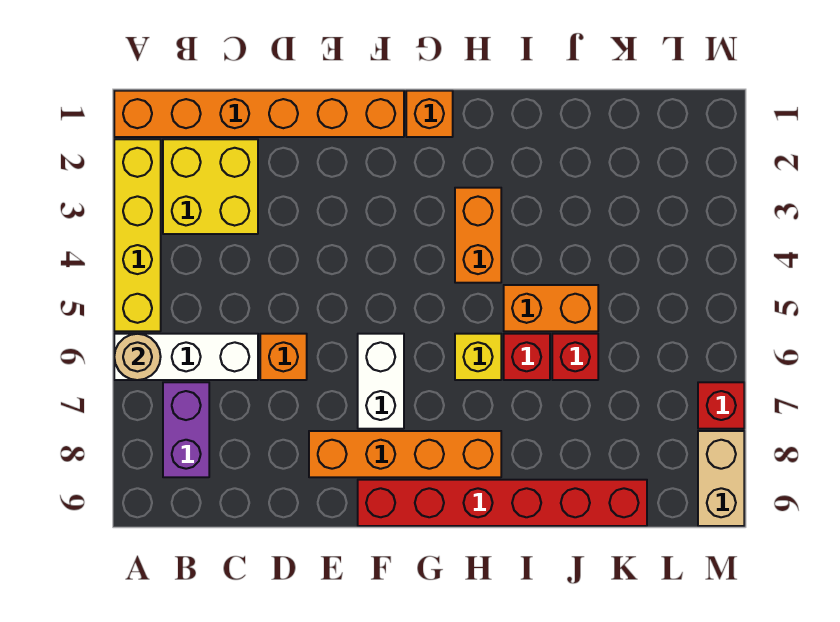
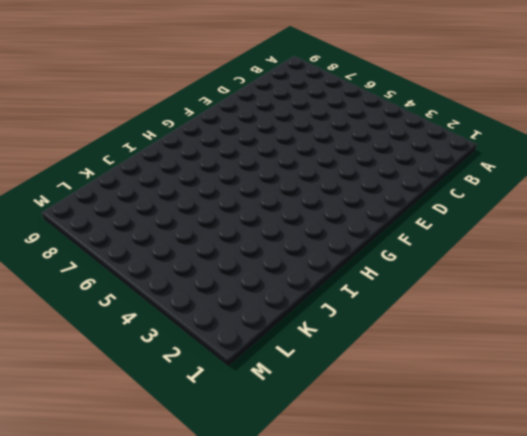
none -> orange brick A1:F1 level 1
none -> yellow brick A2:A5 level 1
none -> white brick A6:C6 level 1

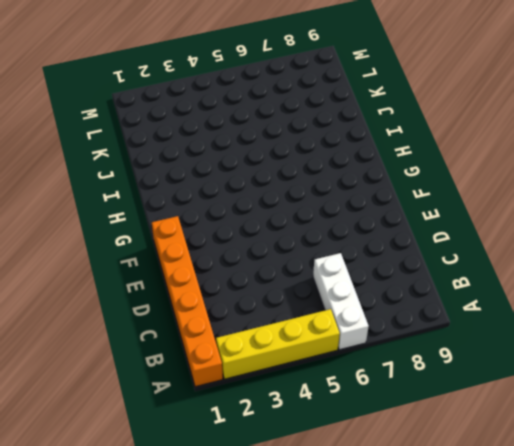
none -> yellow brick B2:C3 level 1
none -> purple brick B7:B8 level 1
none -> orange brick D6 level 1

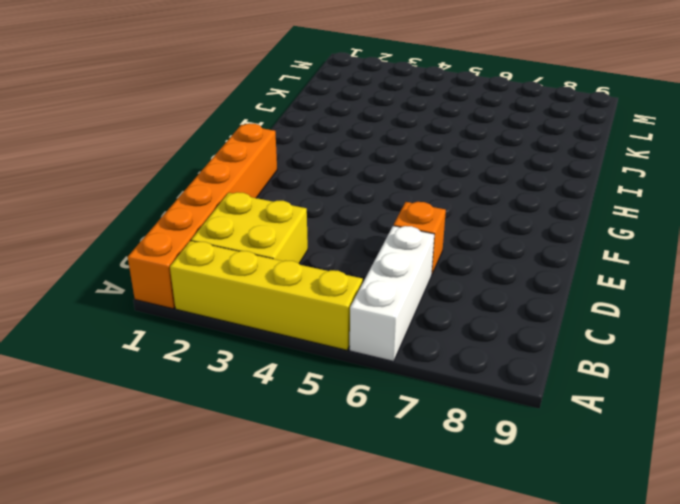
none -> purple brick B7:B8 level 1
none -> orange brick E8:H8 level 1
none -> white brick F6:F7 level 1

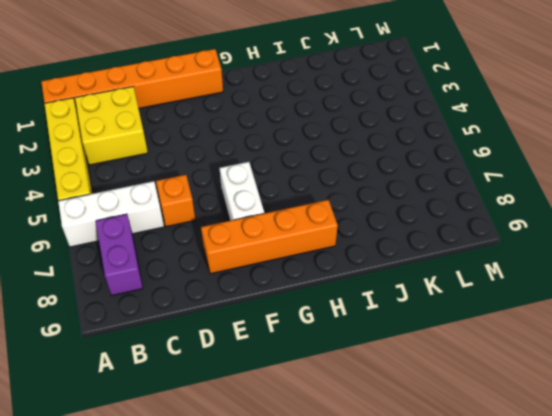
none -> red brick F9:K9 level 1
none -> orange brick G1 level 1
none -> orange brick H3:H4 level 1

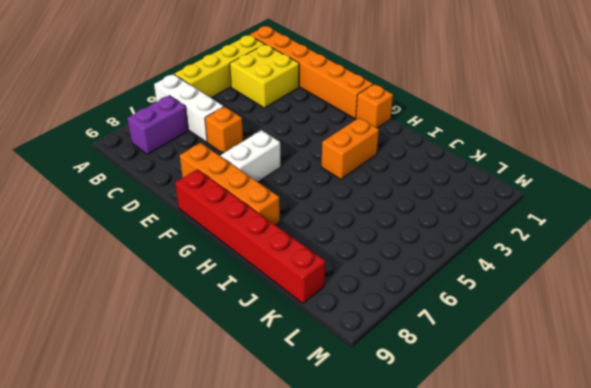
none -> yellow brick H6 level 1
none -> orange brick I5:J5 level 1
none -> red brick I6 level 1

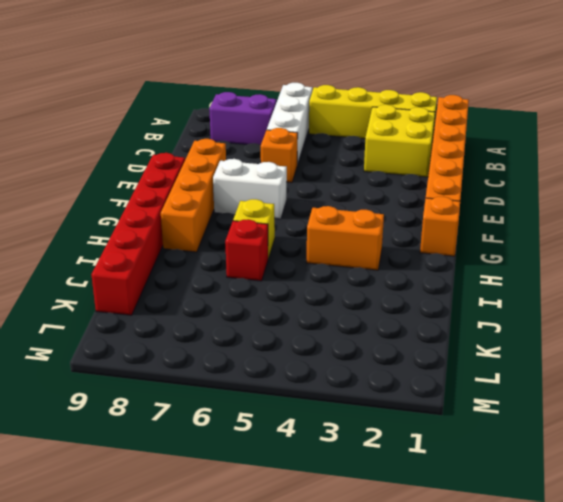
none -> orange brick I5:J5 level 1
none -> red brick J6 level 1
none -> red brick M7 level 1

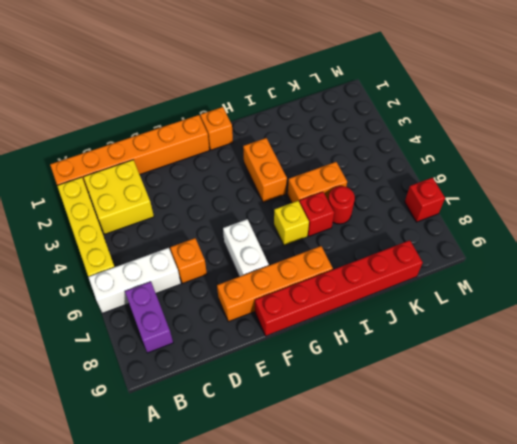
red round brick J6 level 1 -> red brick J6 level 1
none -> tan brick M8:M9 level 1
none -> tan round brick A6 level 2

